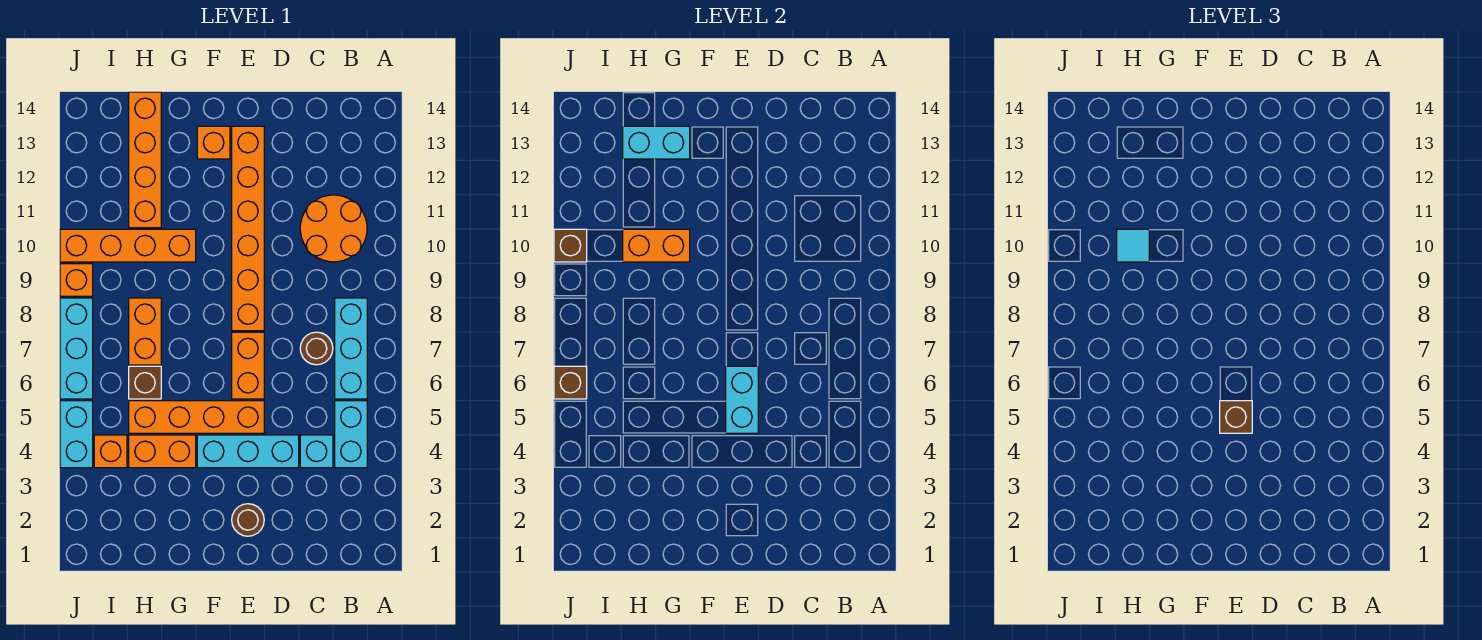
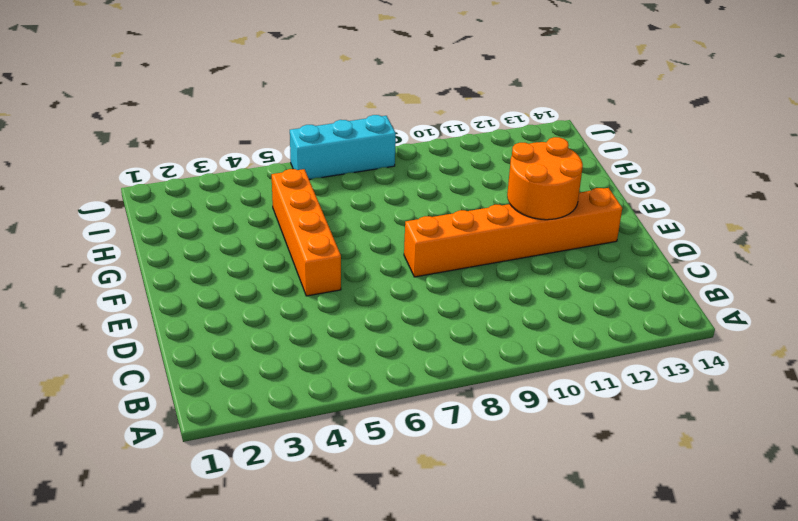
orange round brick E11:F12 level 2 -> orange round brick B10:C11 level 1
none -> cyan brick B4:B5 level 1
none -> cyan brick B6:B8 level 1
none -> cyan brick C4 level 1

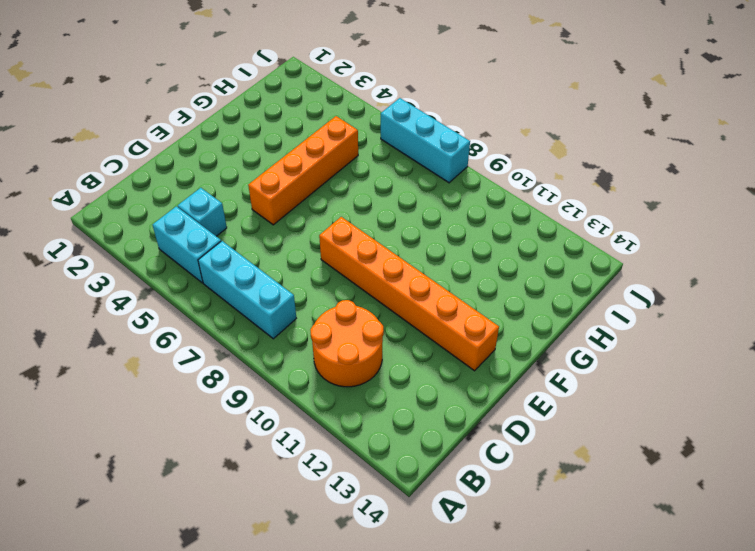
none -> brown round brick C7 level 1
none -> cyan brick D4:F4 level 1
none -> brown round brick E2 level 1

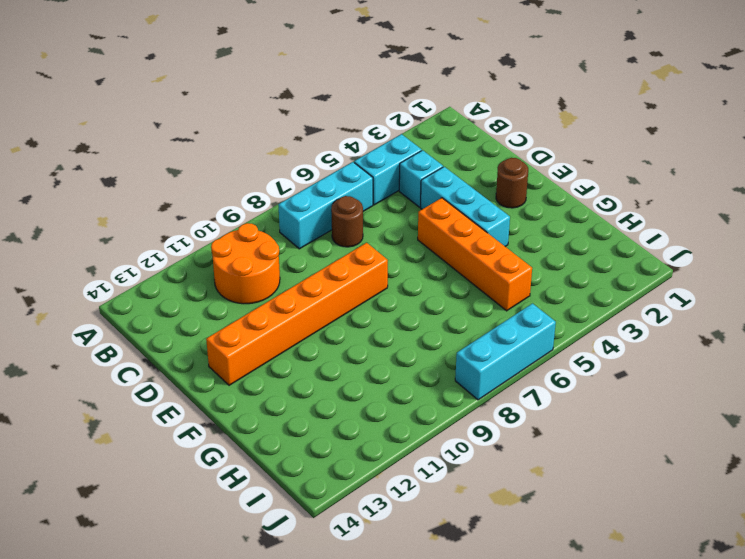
none -> orange brick E6:E7 level 1
none -> orange brick F13 level 1
none -> orange brick G4:H4 level 1

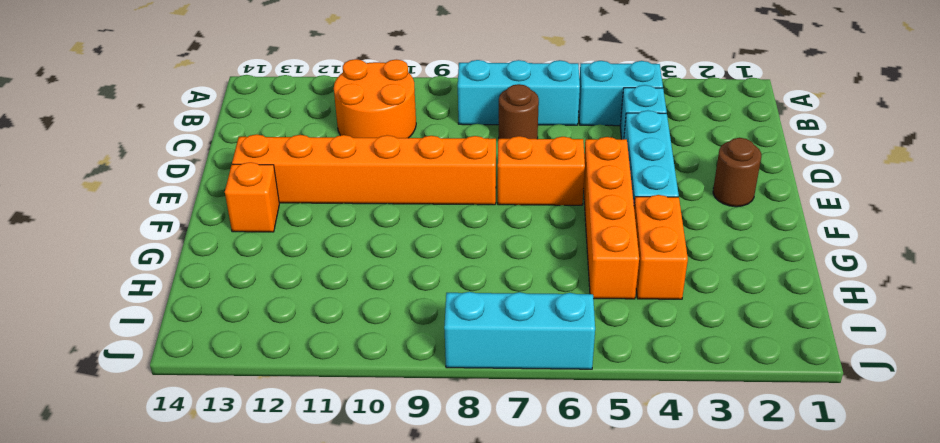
none -> orange brick G10:J10 level 1
none -> brown brick H6 level 1
none -> orange brick H7:H8 level 1

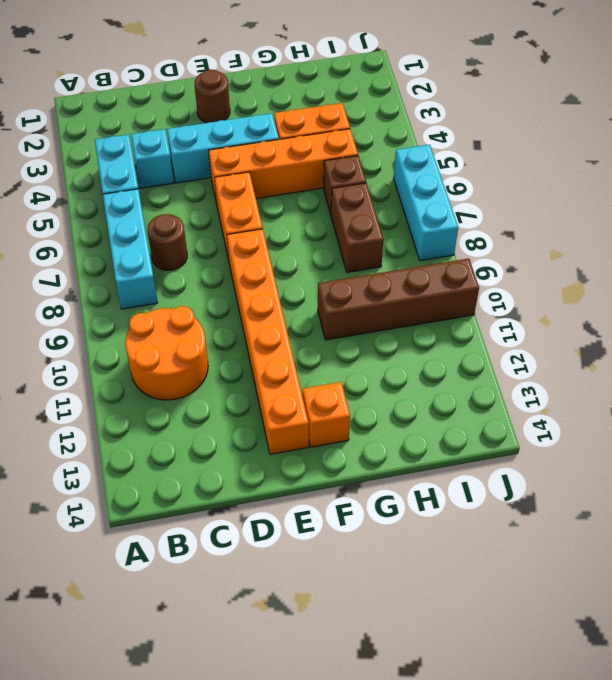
brown brick G10:J10 level 1 -> orange brick G10:J10 level 1
brown brick H7:H8 level 1 -> orange brick H7:H8 level 1
none -> orange brick H11:H14 level 1
none -> orange brick I4 level 1
none -> cyan brick J4:J5 level 1

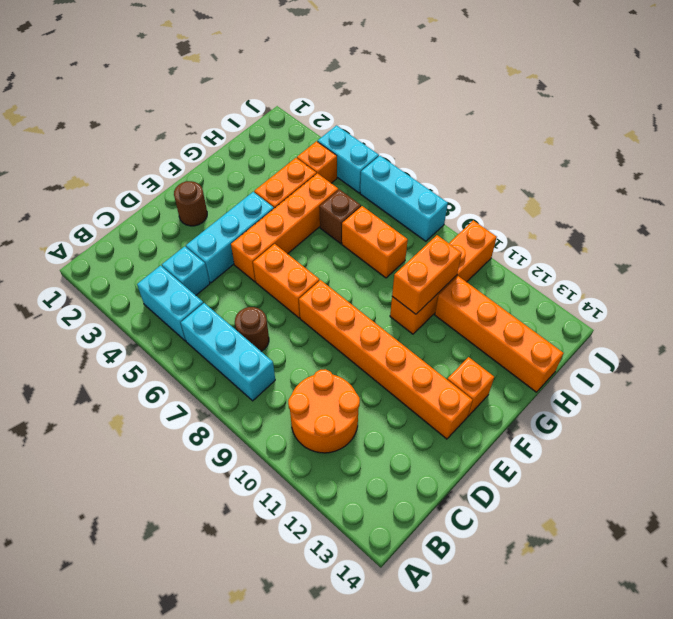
none -> orange brick J9 level 1
none -> cyan brick E5:E6 level 2
none -> cyan brick G13:H13 level 2

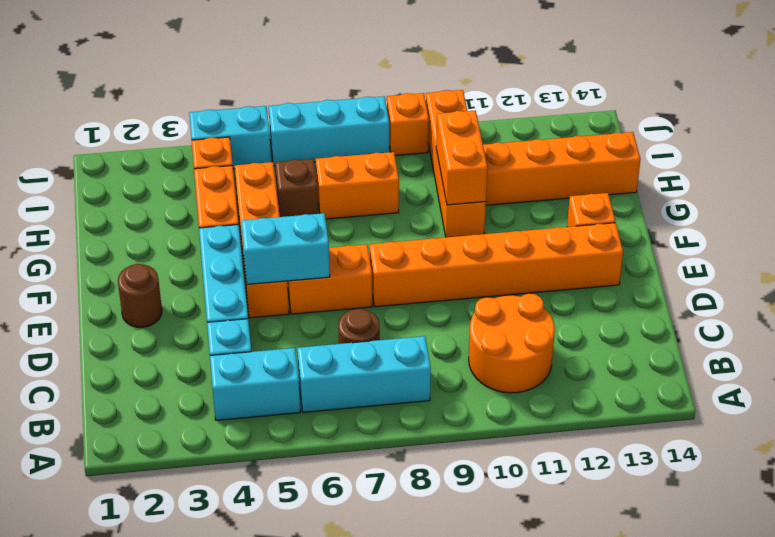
none -> cyan brick G13:H13 level 2
none -> brown brick J6 level 2
none -> brown brick J10 level 2

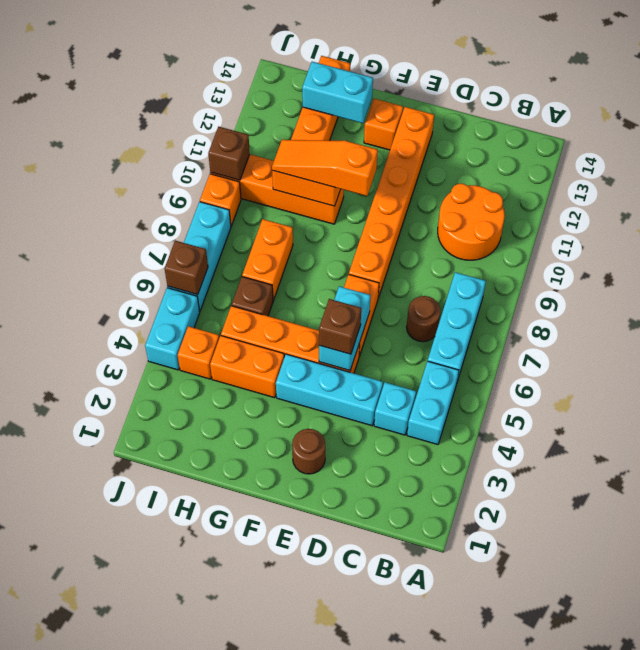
orange slope F10:H10 level 3 top F -> cyan tile H10 level 3

